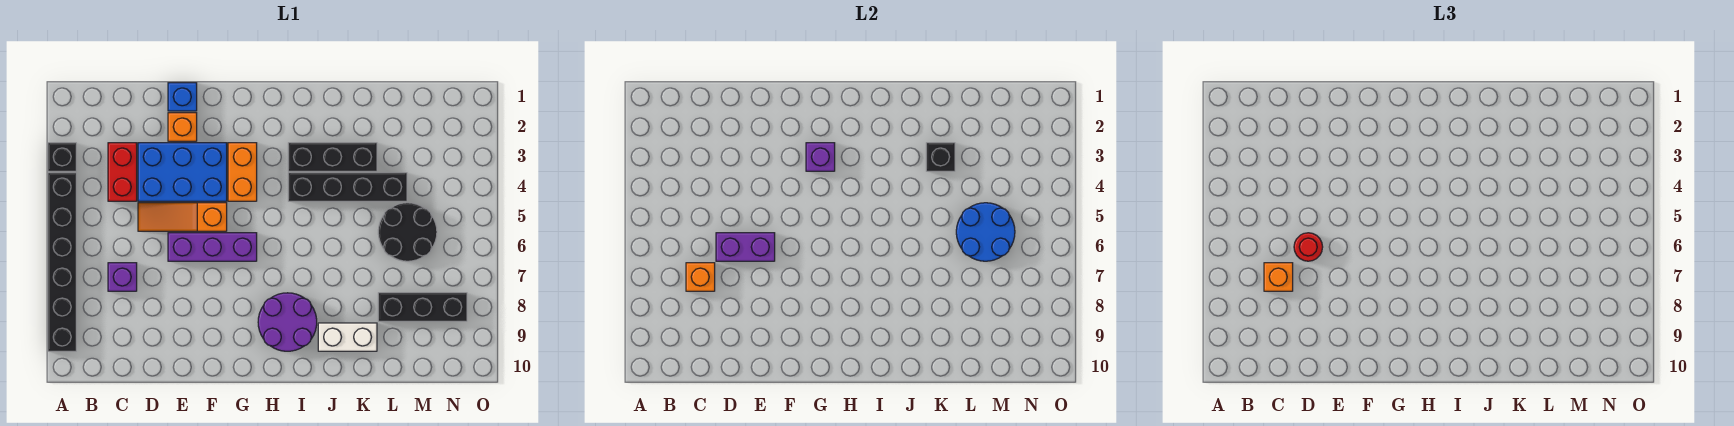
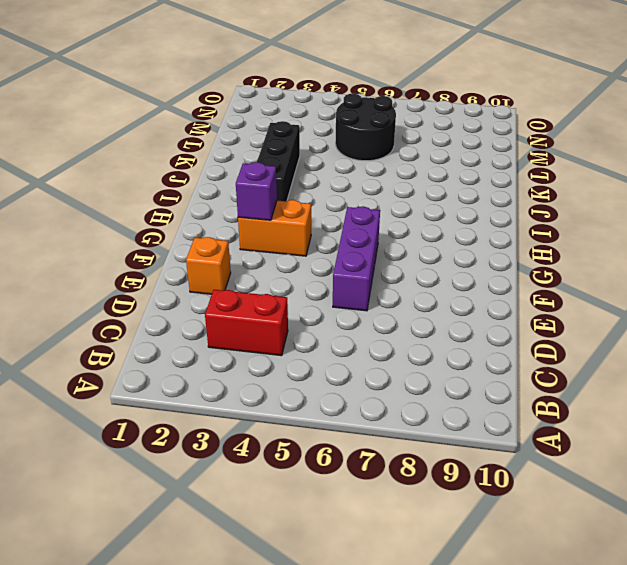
none -> black brick A3 level 1
none -> black brick A4:A9 level 1
none -> purple brick C7 level 1

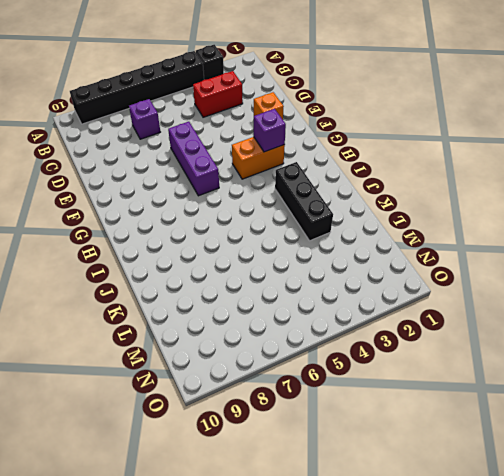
none -> blue brick D3:F4 level 1
none -> orange slope D5:F5 level 1 top F
none -> blue brick E1 level 1

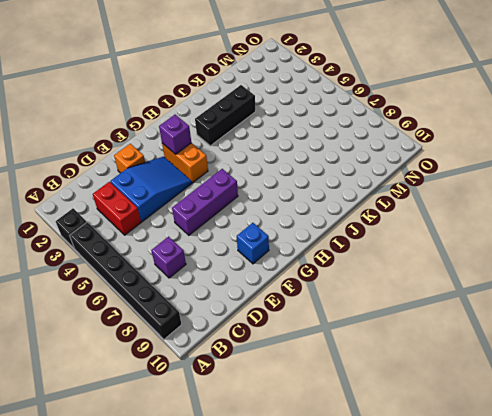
blue slope D3:F4 level 1 top D -> blue brick D3:F4 level 1
blue brick F9 level 1 -> blue brick E1 level 1
none -> orange slope D5:F5 level 1 top F
none -> purple round brick H8:I9 level 1
none -> black brick I4:L4 level 1

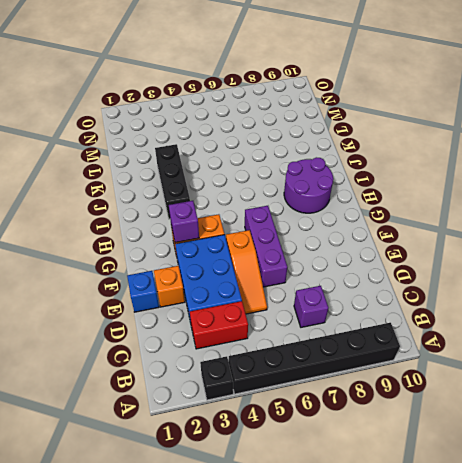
none -> black brick I4:L4 level 1
none -> white brick J9:K9 level 1
none -> black round brick L5:M6 level 1

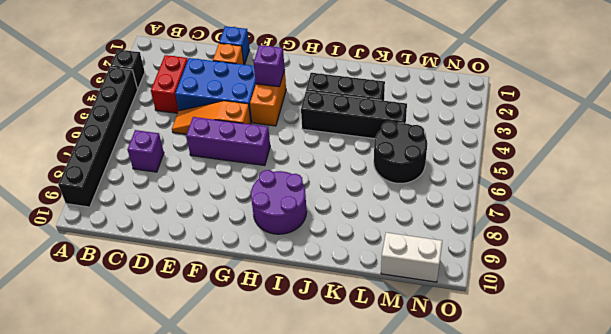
white brick M10:N10 level 1 -> white brick J9:K9 level 1
none -> black brick L8:N8 level 1
none -> orange brick C7 level 2
none -> purple brick D6:E6 level 2

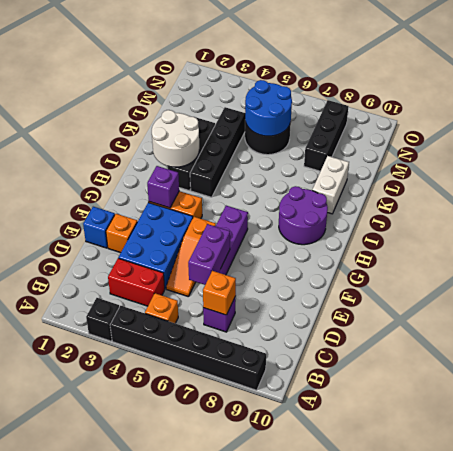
orange brick B5 level 1 -> orange brick C7 level 3
white round brick I2:J3 level 2 -> none
none -> black brick K3 level 2
none -> red round brick D6 level 3

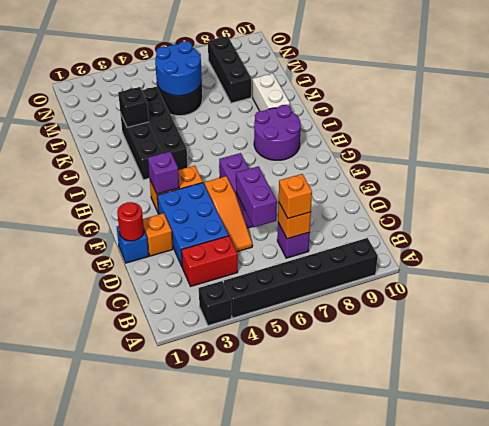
red round brick E1 level 2 -> red round brick D6 level 3

